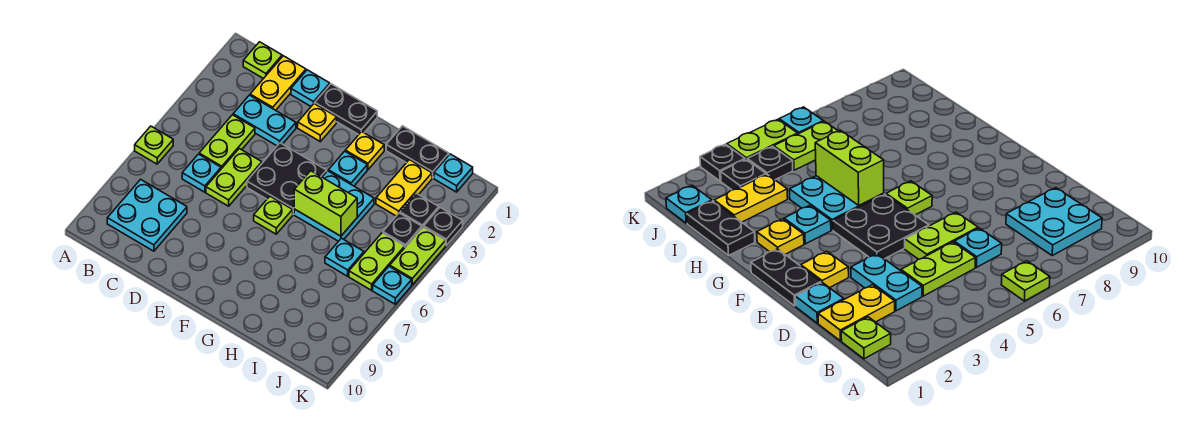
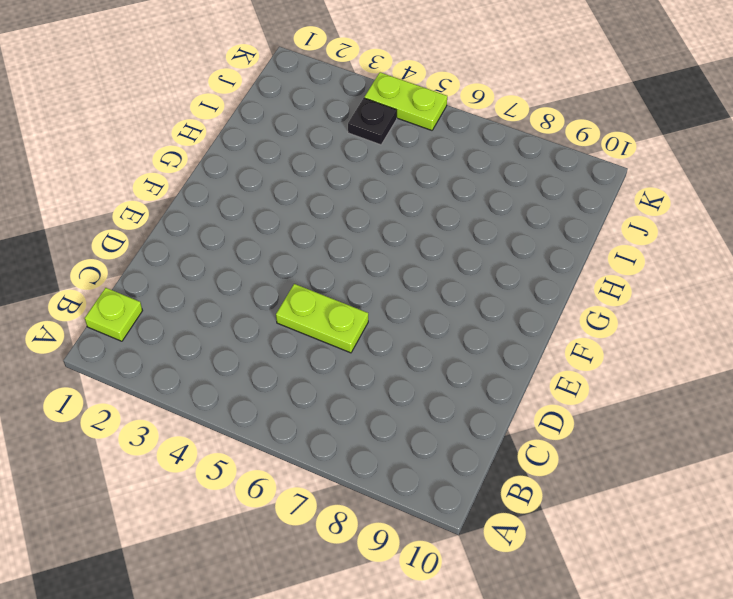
none -> lime plate A6 level 1
none -> cyan plate B8:C9 level 1
none -> yellow plate C1:C2 level 1

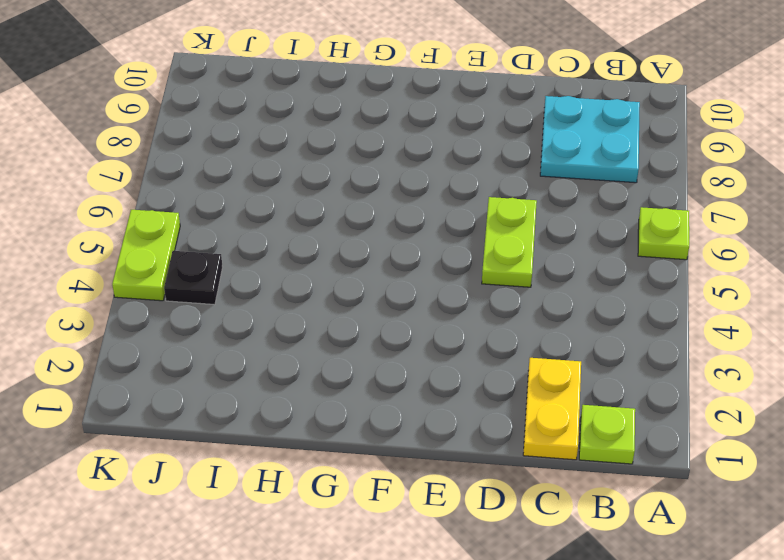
none -> cyan plate C3:D3 level 1
none -> lime plate C4:C5 level 1
none -> cyan plate C6 level 1

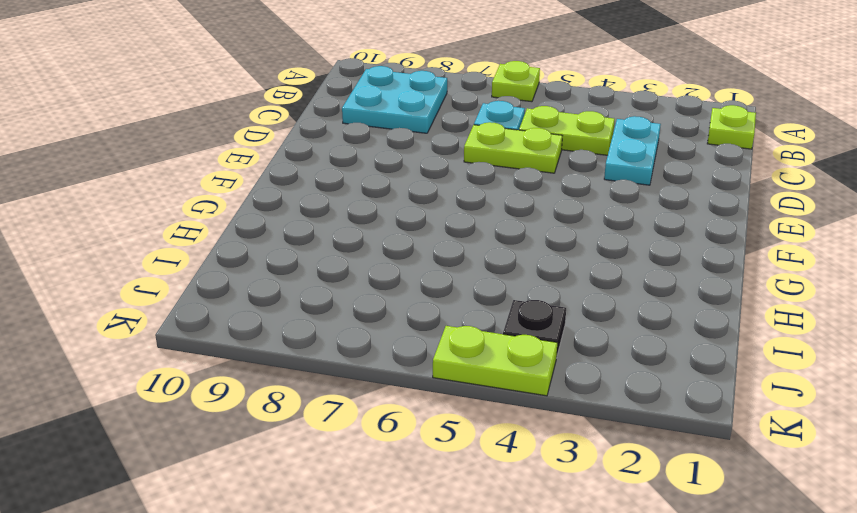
none -> yellow plate C1:C2 level 1
none -> cyan plate D1 level 1
none -> black plate E1:F1 level 1

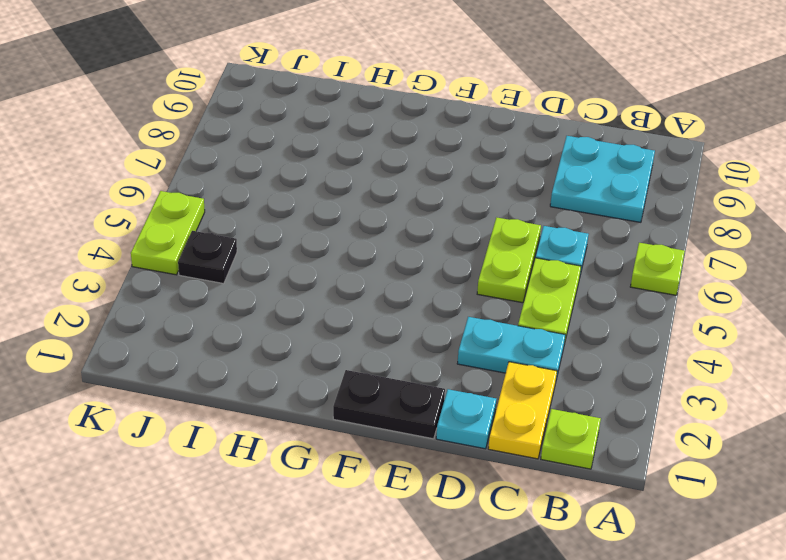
none -> yellow plate E2 level 1
none -> black plate E4:F5 level 1
none -> lime plate F6 level 1

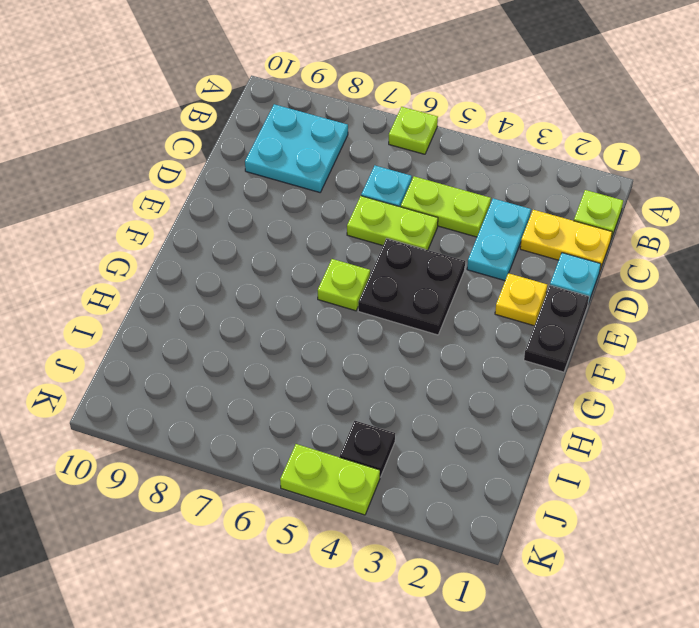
none -> yellow plate G2 level 1
none -> cyan plate G3 level 1
none -> cyan plate G4:H5 level 1

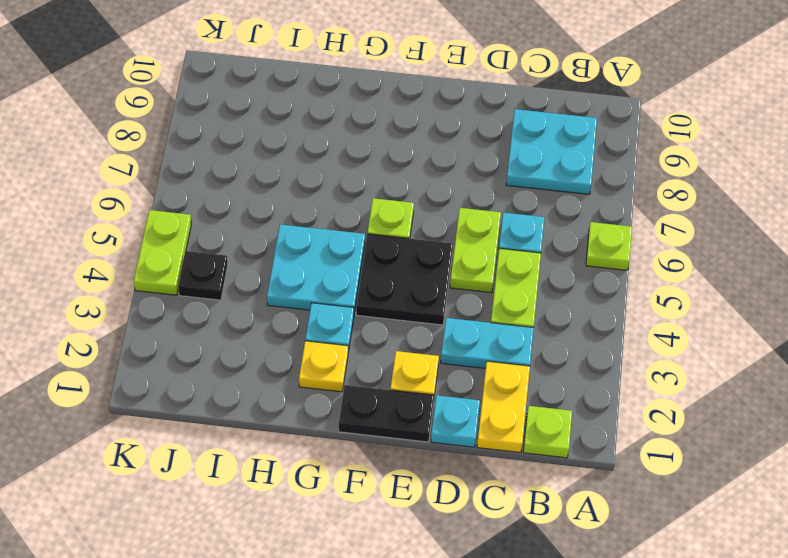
none -> black plate H1:I1 level 1
none -> yellow plate I2:I3 level 1
none -> cyan plate I6 level 1

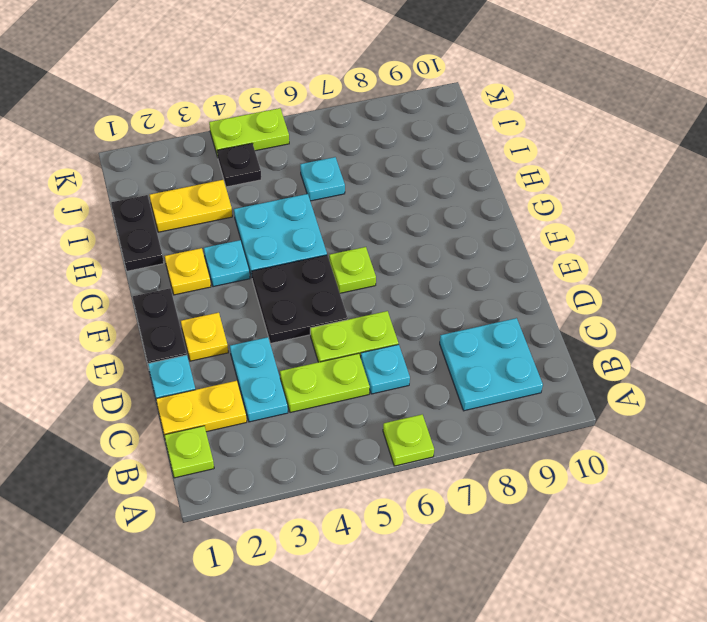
none -> cyan plate J1 level 1
none -> black plate J3 level 1
none -> lime plate J5:J6 level 1

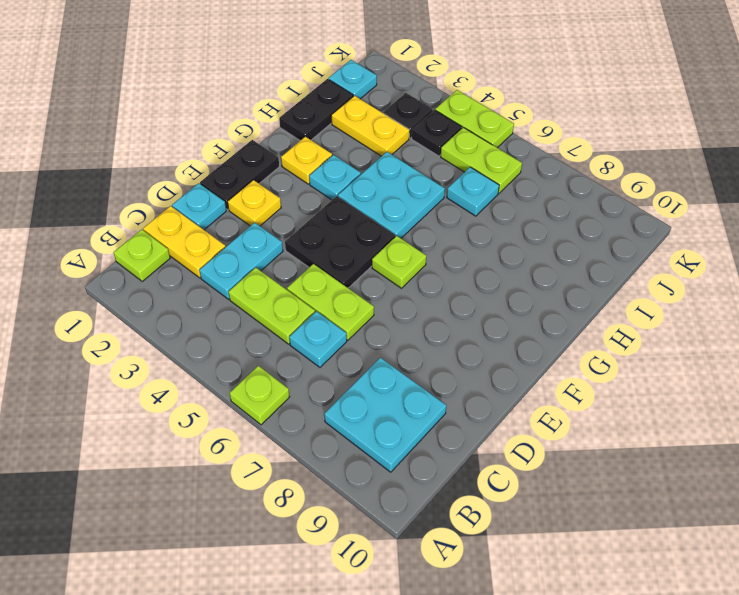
none -> black plate K3 level 1
none -> cyan plate K6 level 1
none -> lime brick G5:H5 level 2

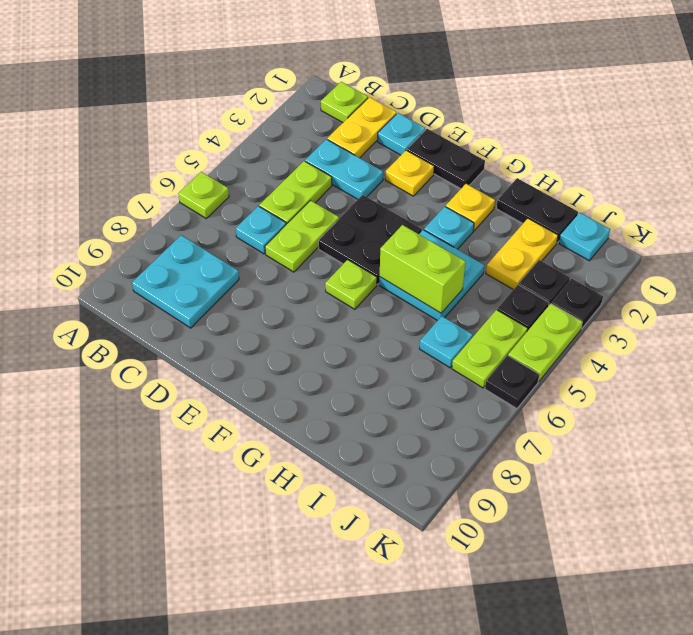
black plate K6 level 1 -> cyan plate K6 level 1

